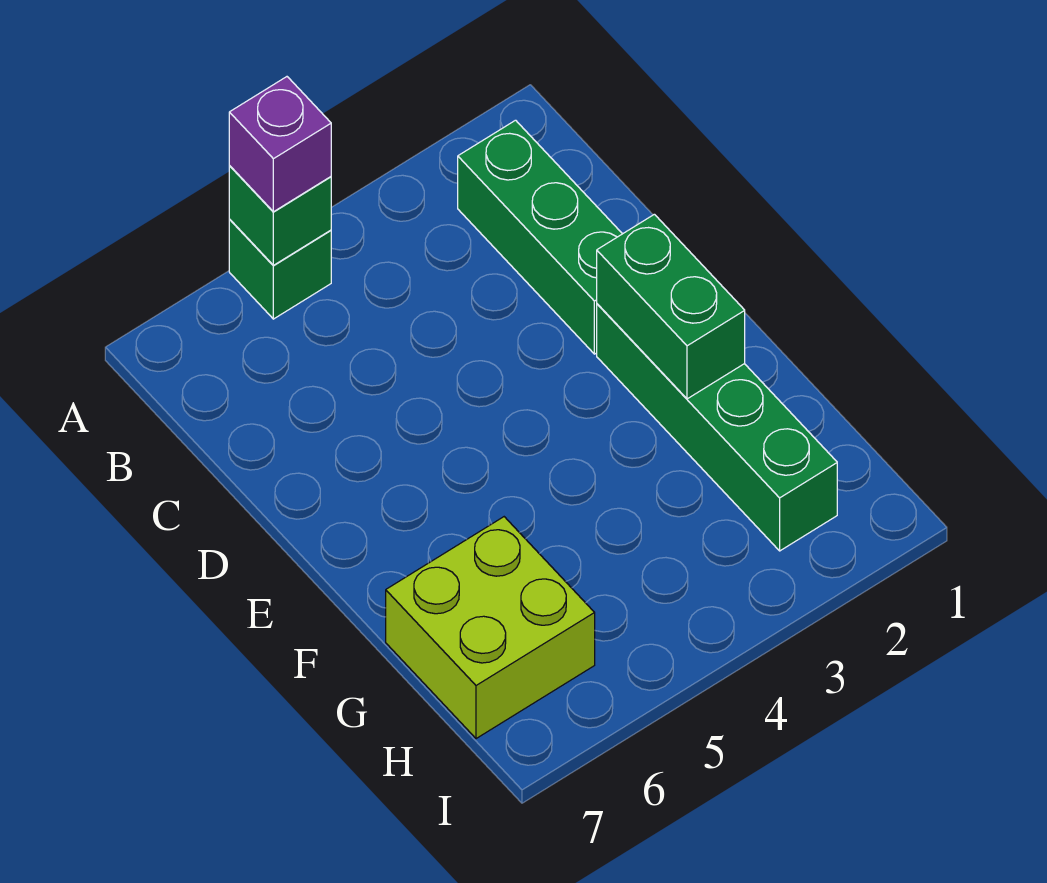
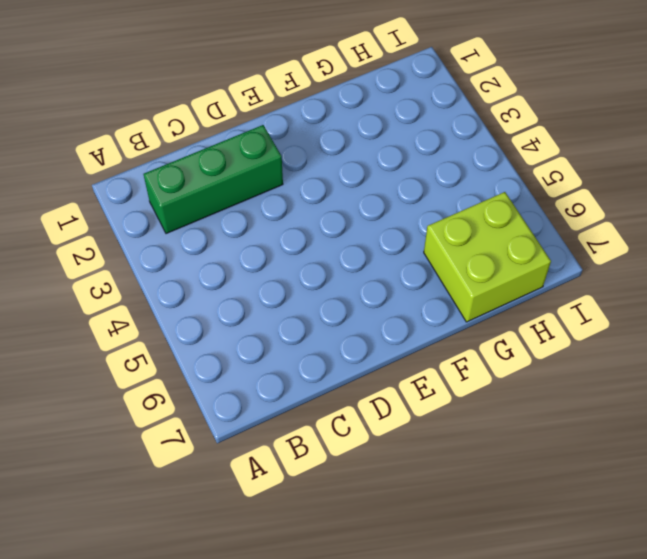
none -> green brick A5 level 1
none -> green brick E2:H2 level 1

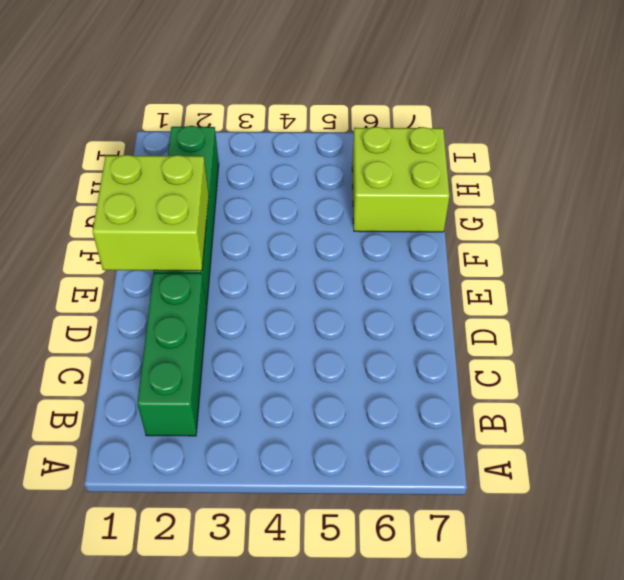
lime brick E1:F2 level 2 -> green brick E2:F2 level 2
none -> green brick A5 level 1
none -> green brick A5 level 2

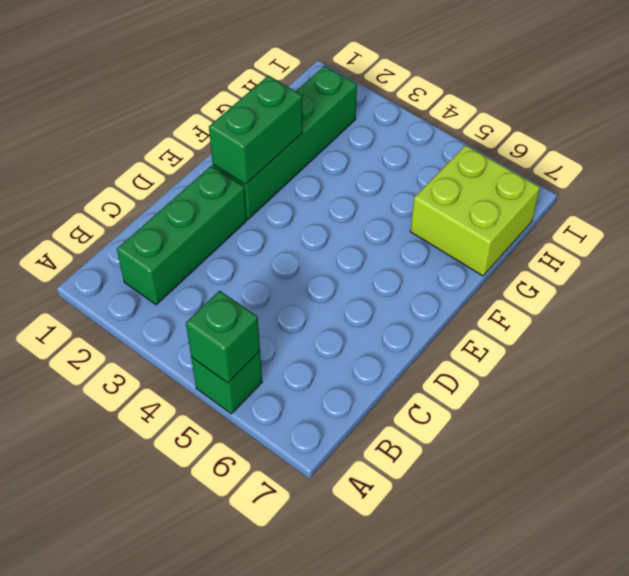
none -> purple brick A5 level 3

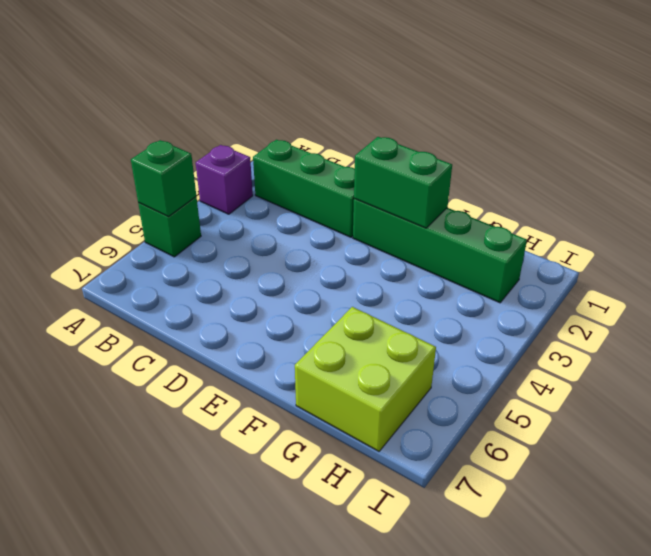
purple brick A3 level 1 -> purple brick A5 level 3

